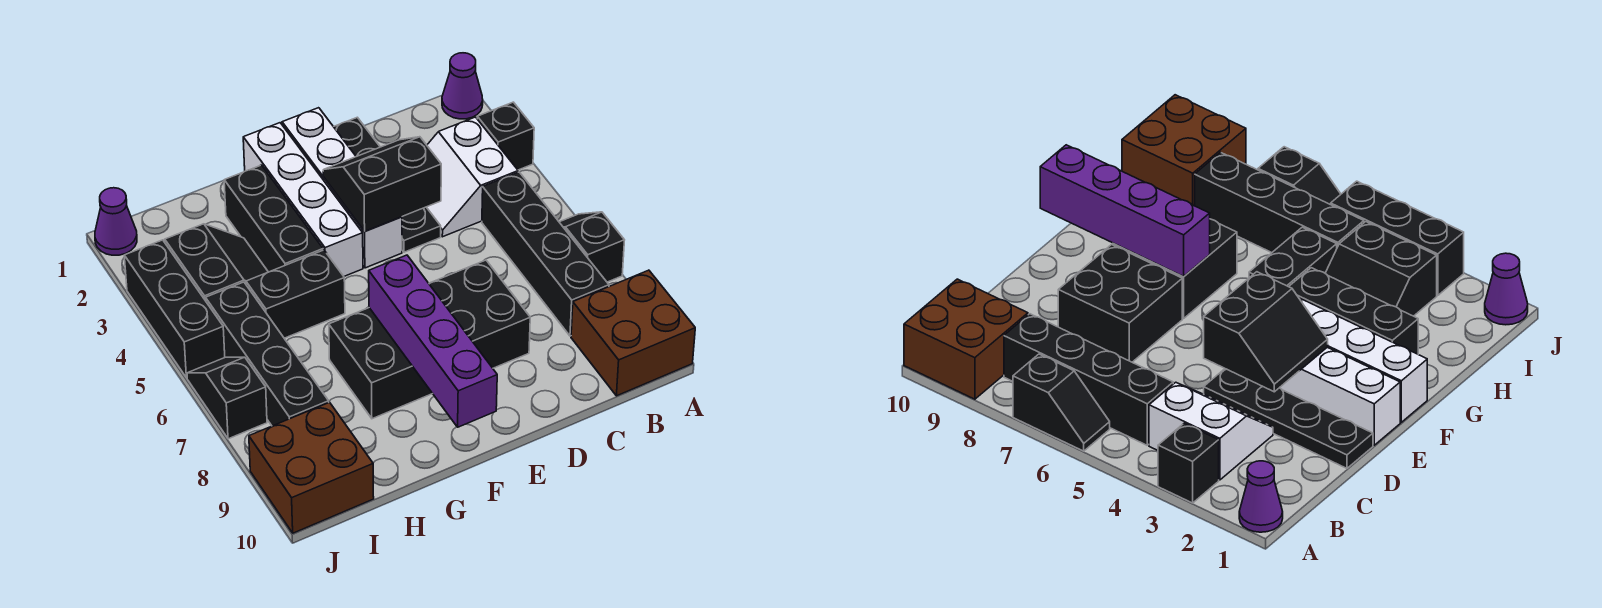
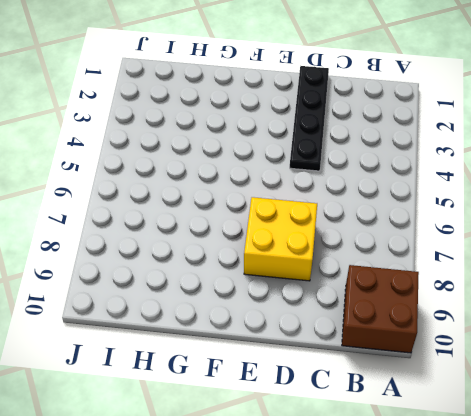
yellow brick D7:E8 level 1 -> black brick D7:E8 level 1
none -> purple cone A1 level 1
none -> black brick A3 level 1
none -> black slope A6:A7 level 1 top 7

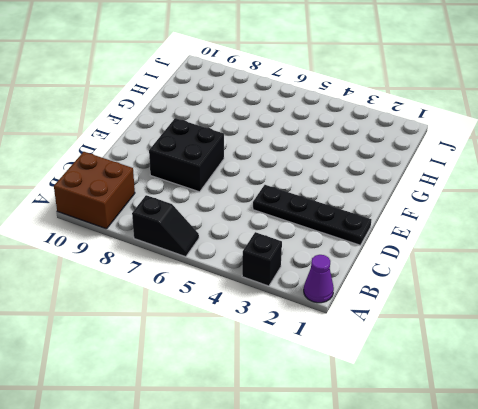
none -> white slope B3:C4 level 1 top B
none -> black brick B5:B8 level 1
none -> white brick E1:E4 level 1

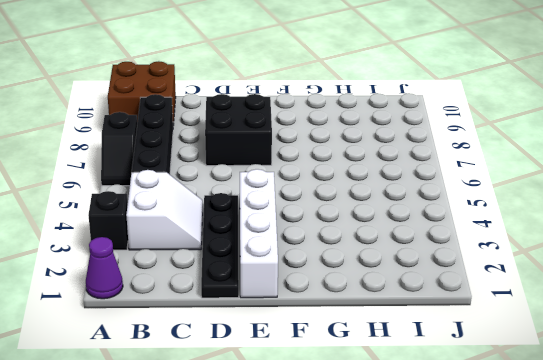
none -> white brick F1:F4 level 1
none -> black brick F7:G8 level 1
none -> black brick G2:G4 level 1

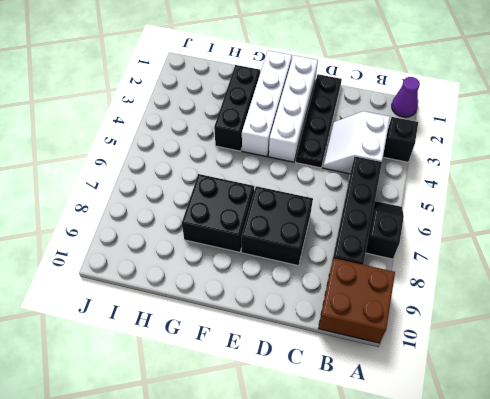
none -> black brick G5:H5 level 1
none -> black slope H3:I4 level 1 top I
none -> black brick I5:I8 level 1

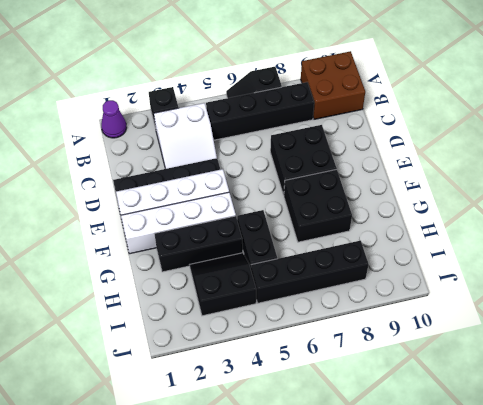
none -> brown brick I9:J10 level 1
none -> purple cone J1 level 1
none -> black brick J3:J5 level 1

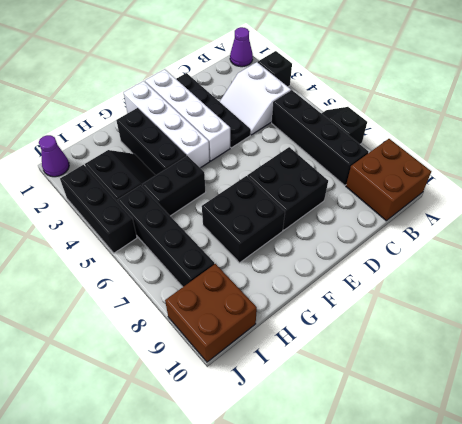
none -> black slope J6:J7 level 1 top 7
none -> black slope D3:E4 level 2 top 4
none -> purple brick F7:F10 level 2

